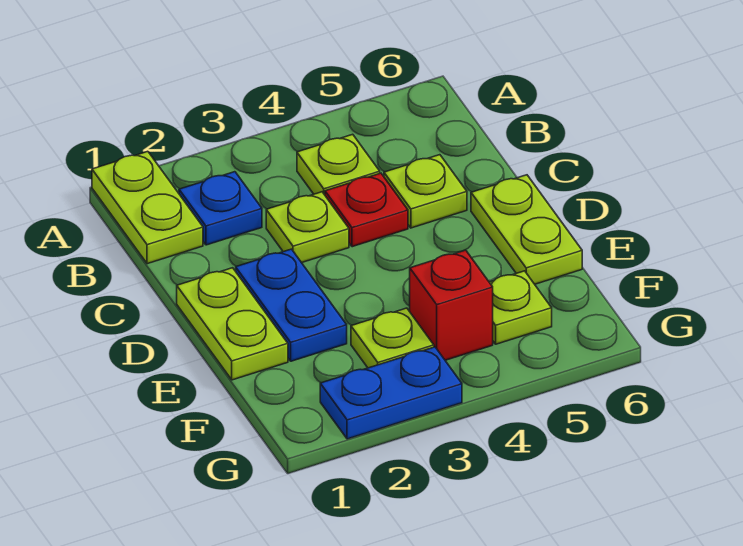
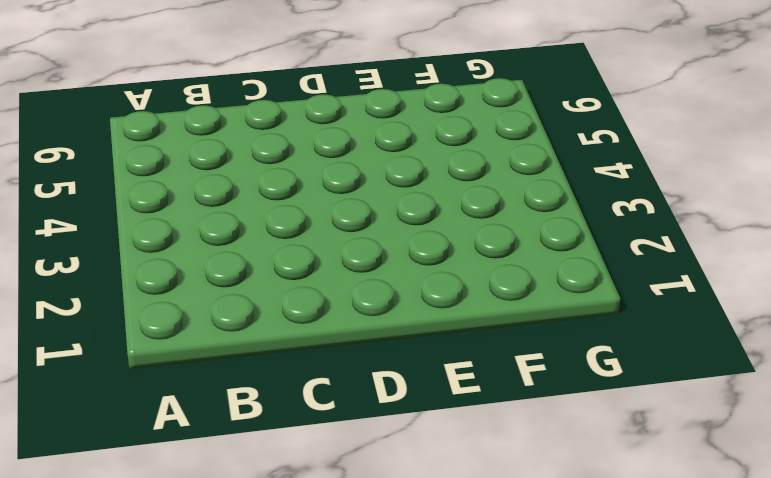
none -> lime plate A1:B1 level 1
none -> blue plate B2 level 1
none -> lime plate B4 level 1

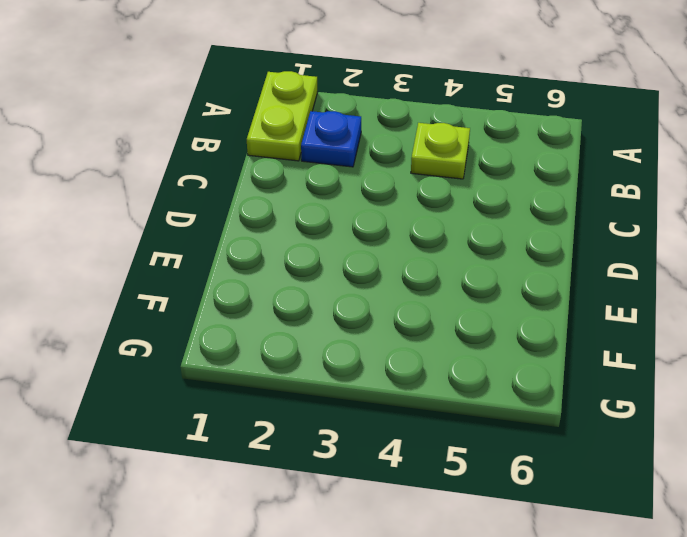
none -> lime plate C3 level 1
none -> red plate C4 level 1
none -> lime plate C5 level 1

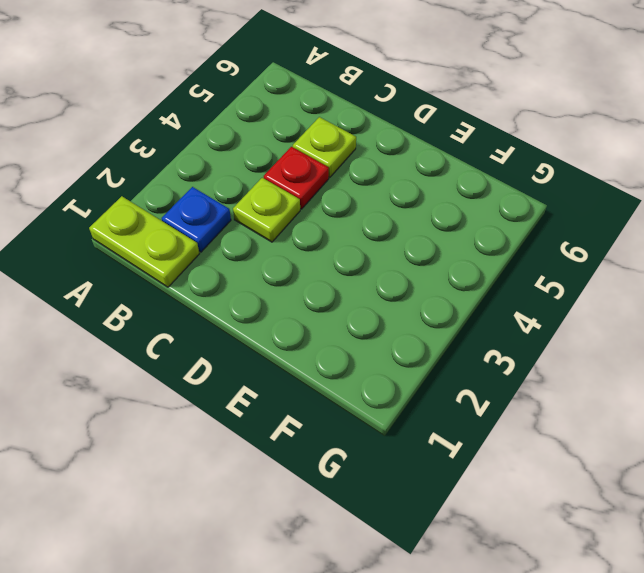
none -> lime plate B4 level 1
none -> lime plate D1:E1 level 1
none -> blue plate D2:E2 level 1

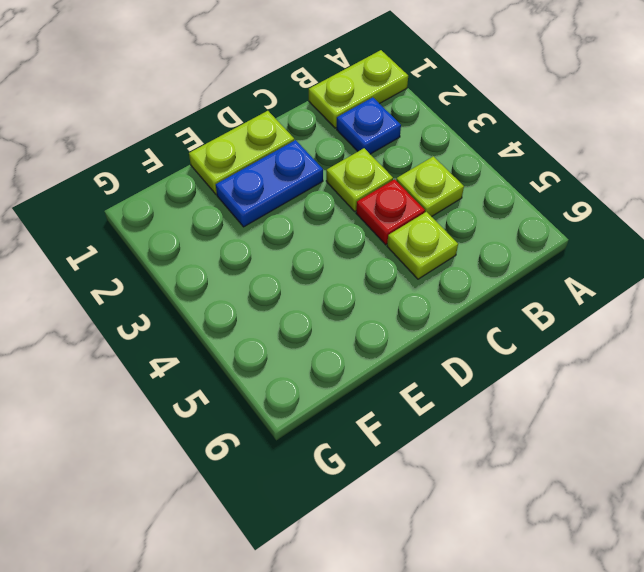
none -> lime plate D6:E6 level 1
none -> lime plate F3 level 1
none -> red brick F4 level 1

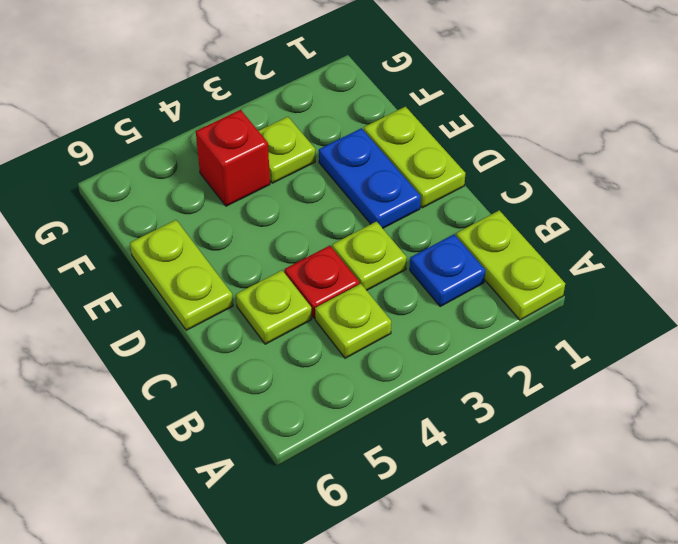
none -> lime plate F5 level 1
none -> blue plate G2:G3 level 1

